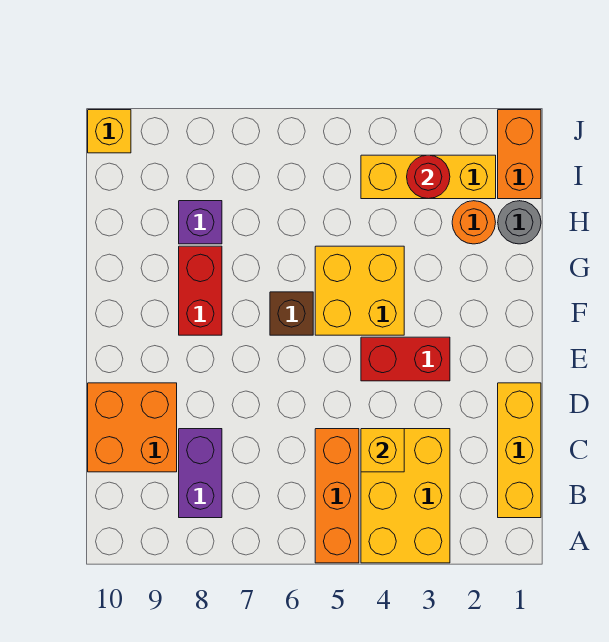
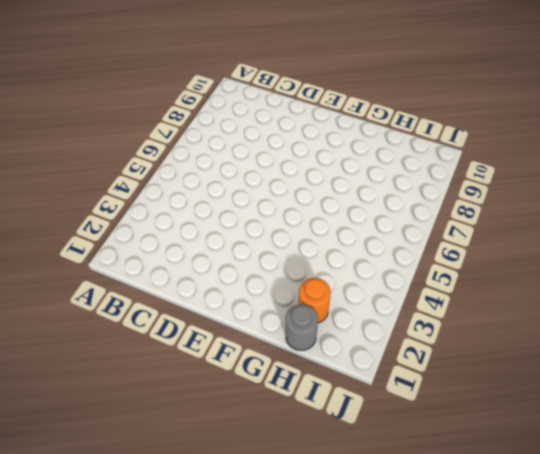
none -> yellow brick A3:C4 level 1
none -> orange brick A5:C5 level 1
none -> yellow brick B1:D1 level 1

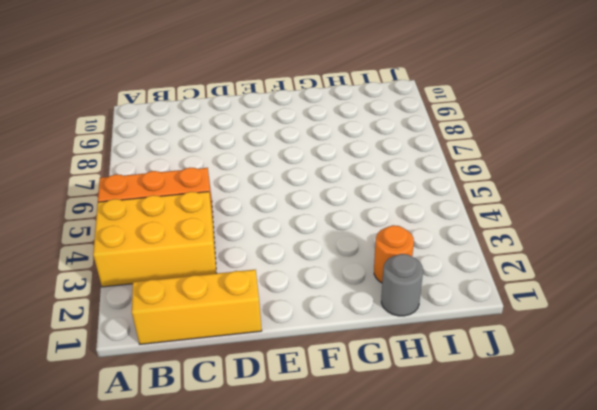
none -> purple brick B8:C8 level 1
none -> orange brick C9:D10 level 1
none -> red brick E3:E4 level 1

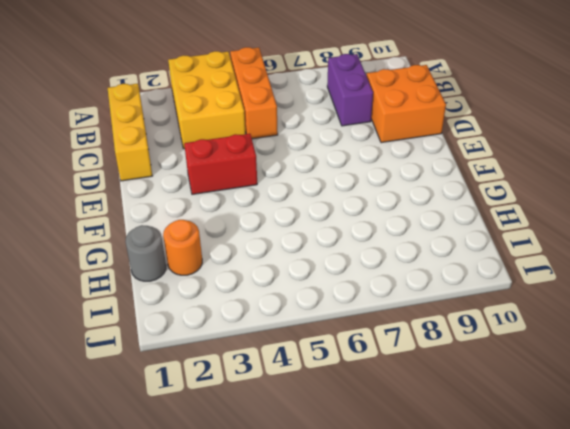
none -> yellow brick F4:G5 level 1
none -> brown brick F6 level 1
none -> red brick F8:G8 level 1

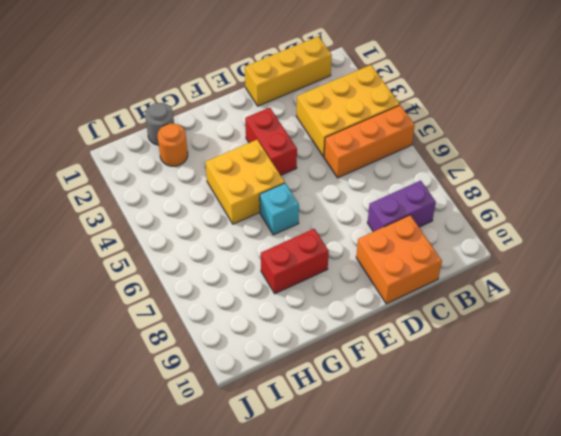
cyan brick F6 level 1 -> brown brick F6 level 1
none -> purple brick H8 level 1
none -> orange brick I1:J1 level 1
none -> yellow brick I2:I4 level 1

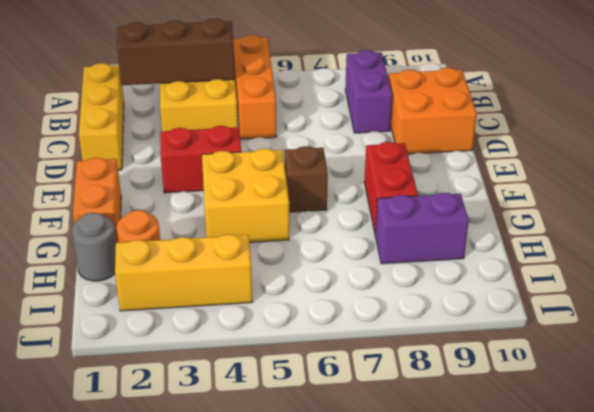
brown brick B2:B4 level 2 -> none
orange brick F1:G1 level 1 -> orange brick I1:J1 level 1
purple brick H8:H9 level 1 -> purple brick H8 level 1
none -> yellow brick J10 level 1
none -> yellow brick C4 level 2
none -> red round brick I3 level 2

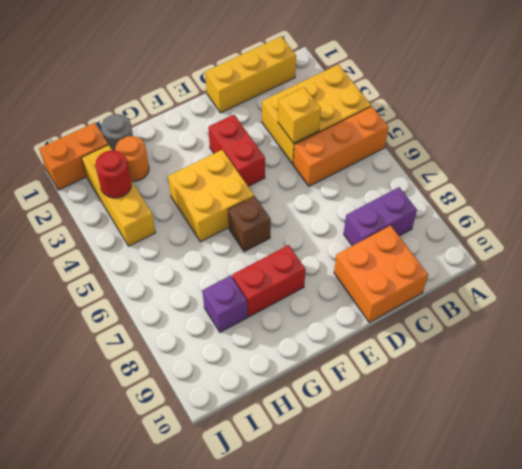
none -> yellow brick J10 level 1

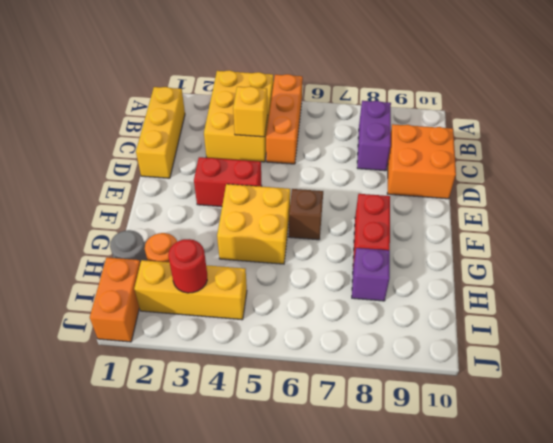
none -> yellow brick J10 level 1

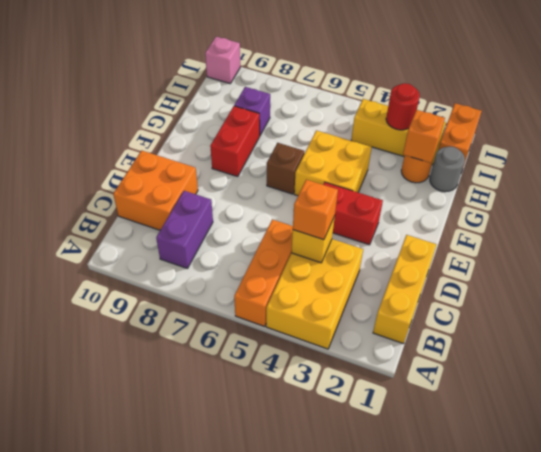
orange brick C4 level 3 -> none
orange brick H2 level 2 -> none
pink brick J10 level 1 -> yellow brick J10 level 1

